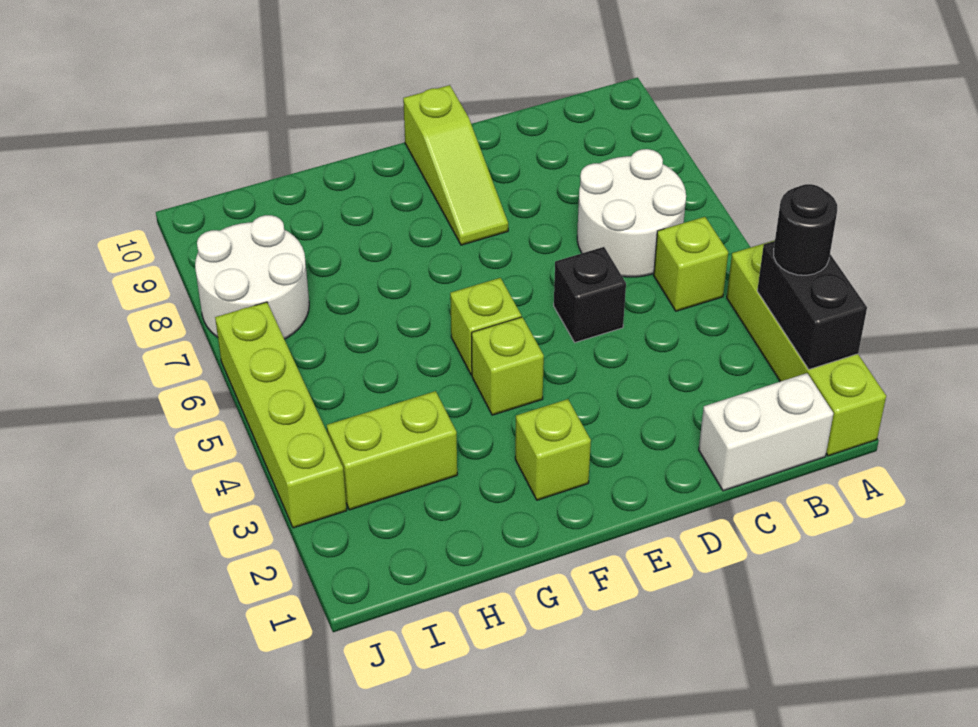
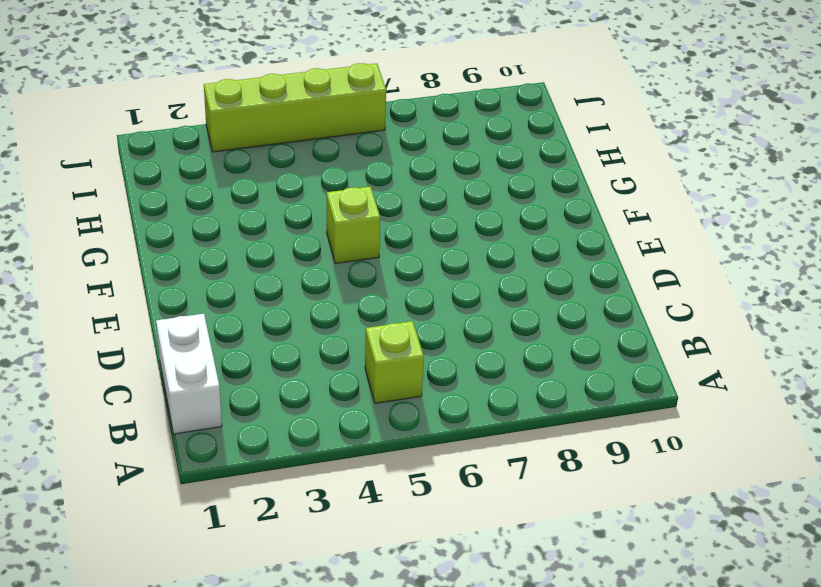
none -> lime brick A1:A4 level 1
none -> white round brick B6:C7 level 1
none -> black brick D5 level 1

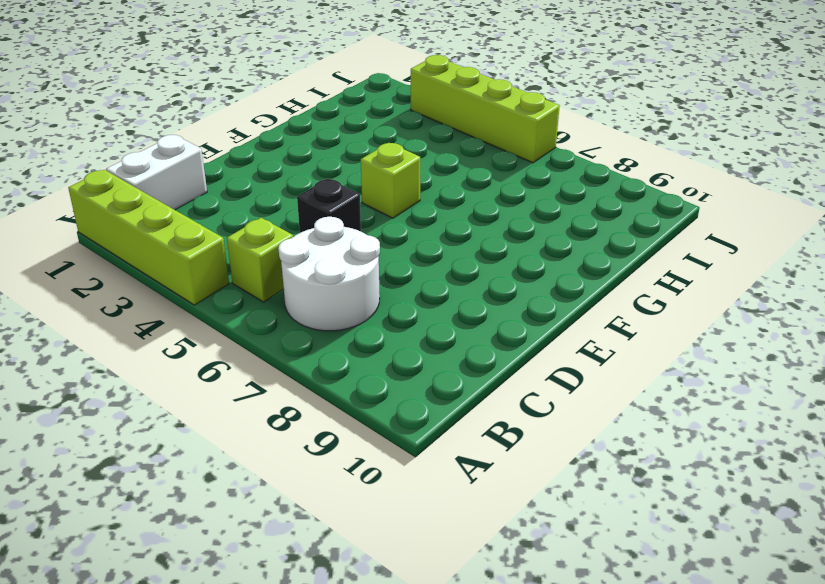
none -> lime slope E8:E10 level 1 top 10
none -> lime brick F2 level 1
none -> lime brick F4 level 1

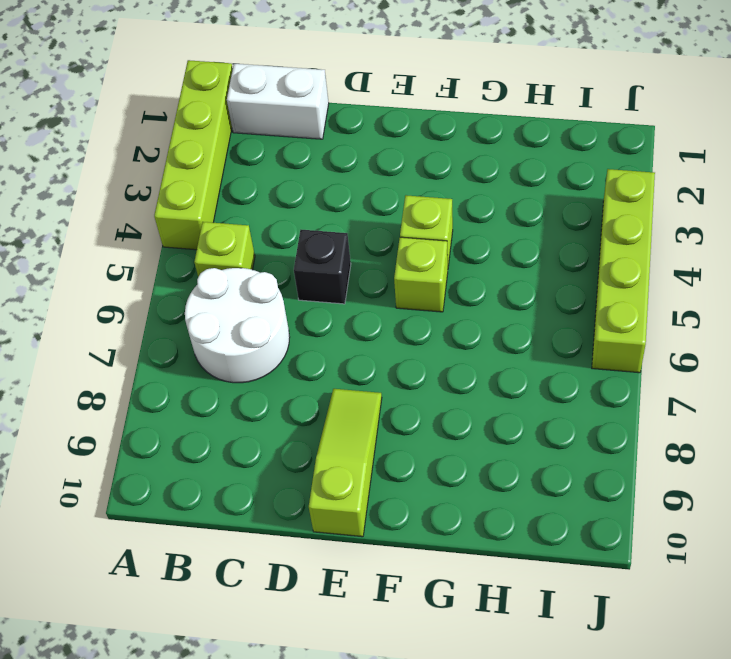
none -> lime brick F2 level 1
none -> lime brick H3:I3 level 1
none -> white round brick I7:J8 level 1

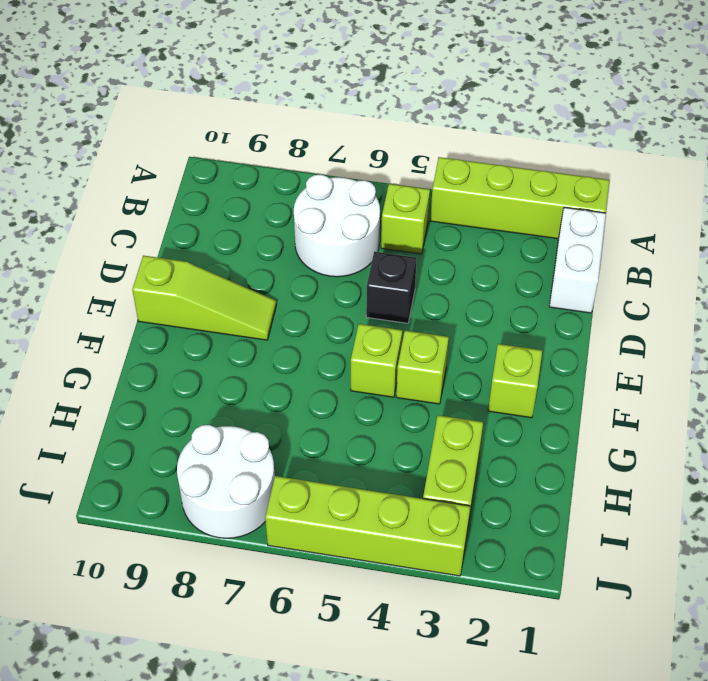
none -> black brick A2:A3 level 2
none -> black round brick A3 level 3

